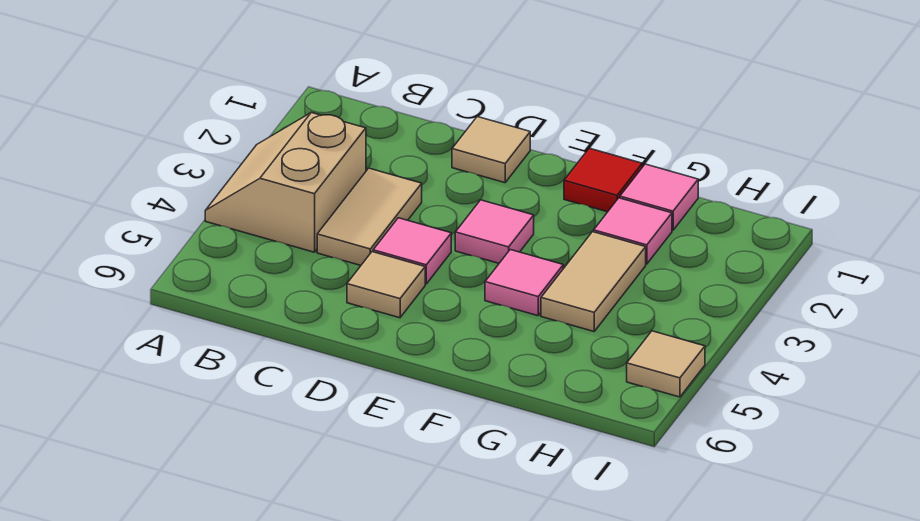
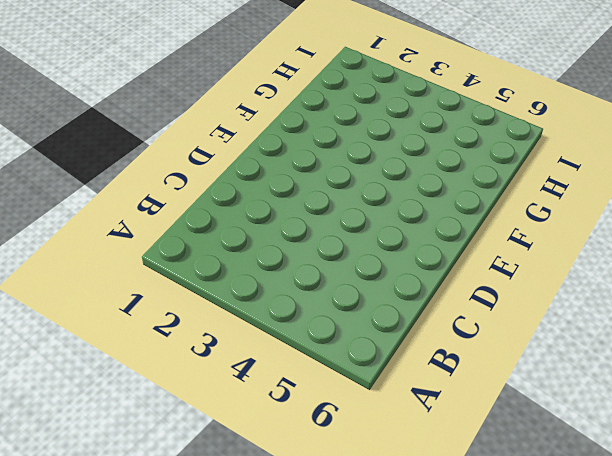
none -> tan slope A3:B4 level 1 top B
none -> tan tile C3:C4 level 1
none -> tan tile D1 level 1

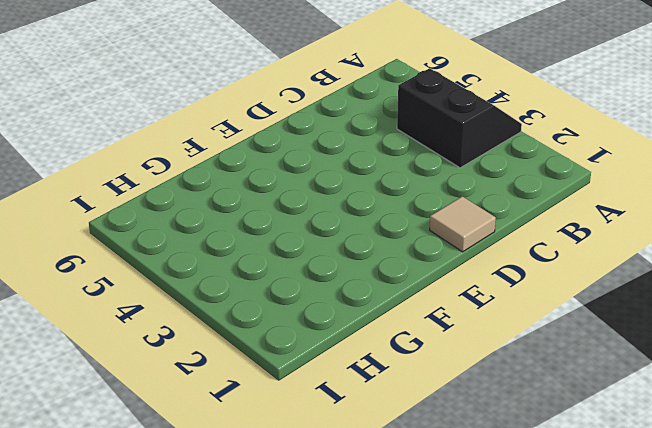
black slope A3:B4 level 1 top B -> tan slope A3:B4 level 1 top B
none -> tan tile C3:C4 level 1
none -> pink tile D4 level 1
none -> tan tile D5 level 1

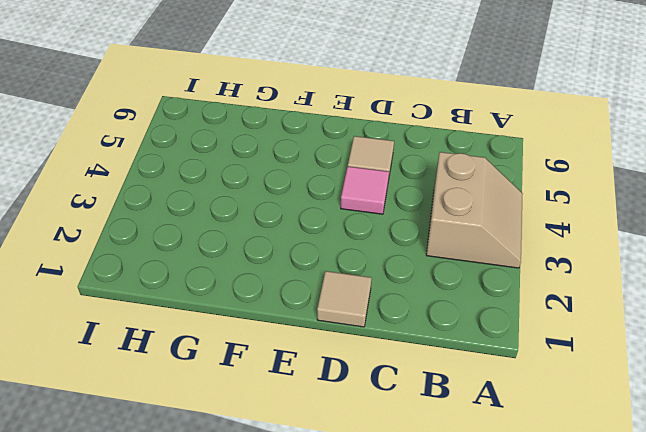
none -> tan tile C3:C4 level 1
none -> pink tile E3 level 1
none -> red tile F1 level 1

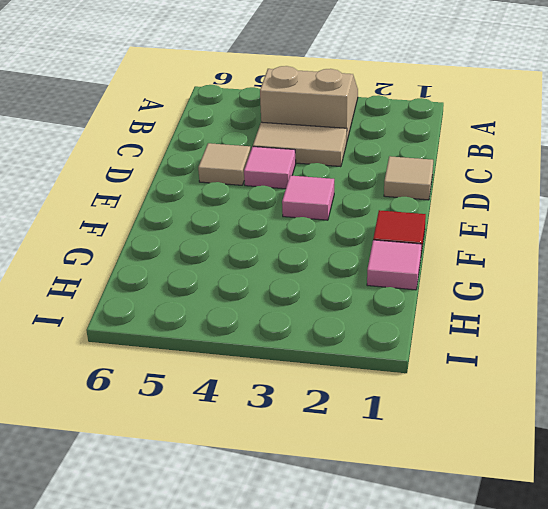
none -> pink tile F4 level 1
none -> pink tile G2 level 1
none -> tan tile G3:G4 level 1

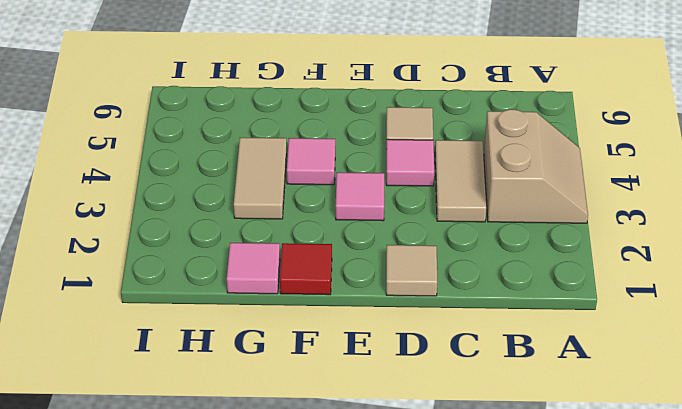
none -> pink tile G2 level 1
none -> tan tile I5 level 1

